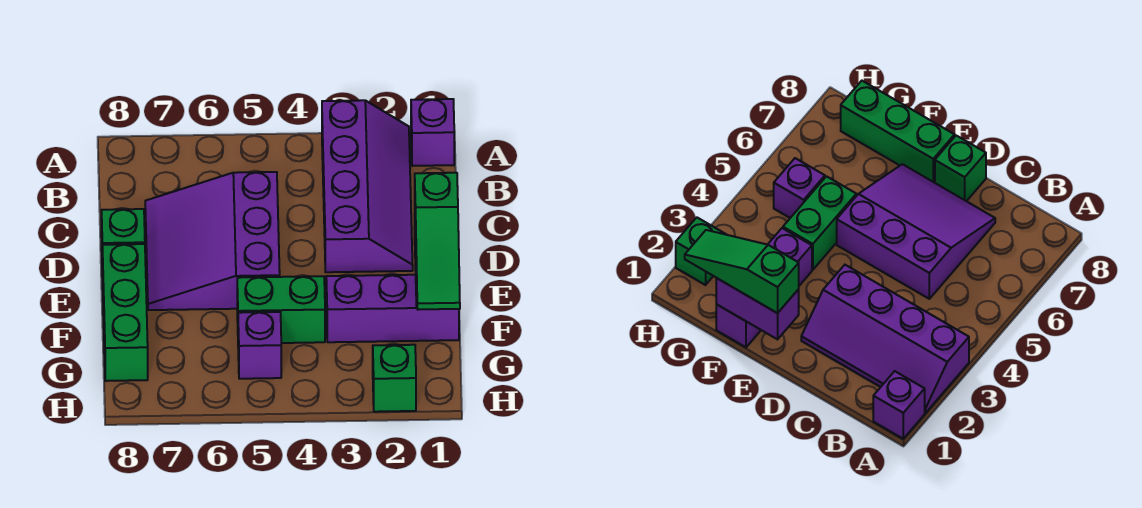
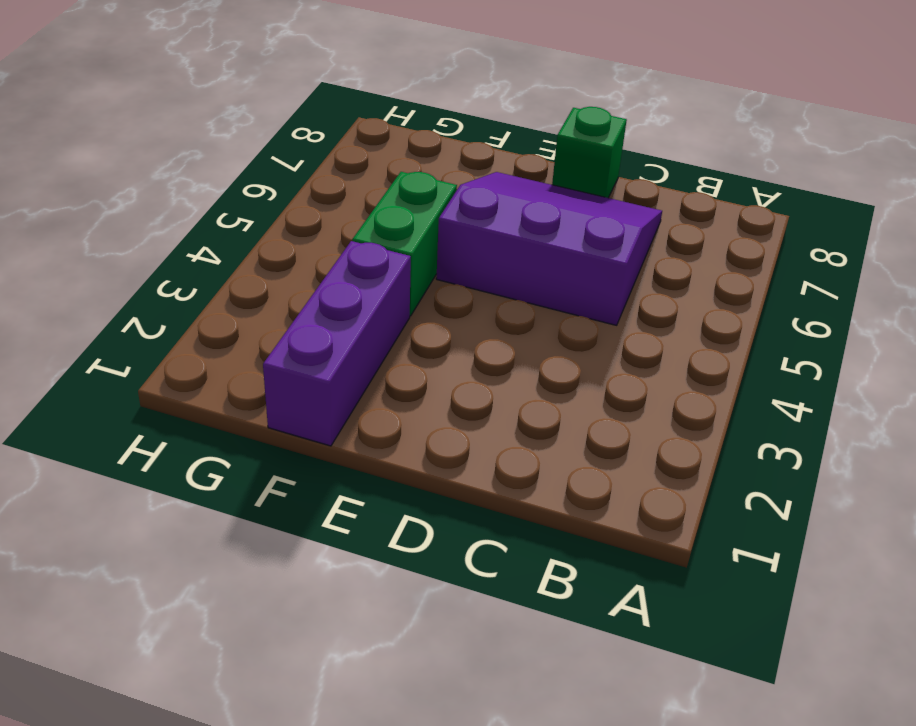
none -> purple brick A1 level 1
none -> purple slope A2:D3 level 1 top 3

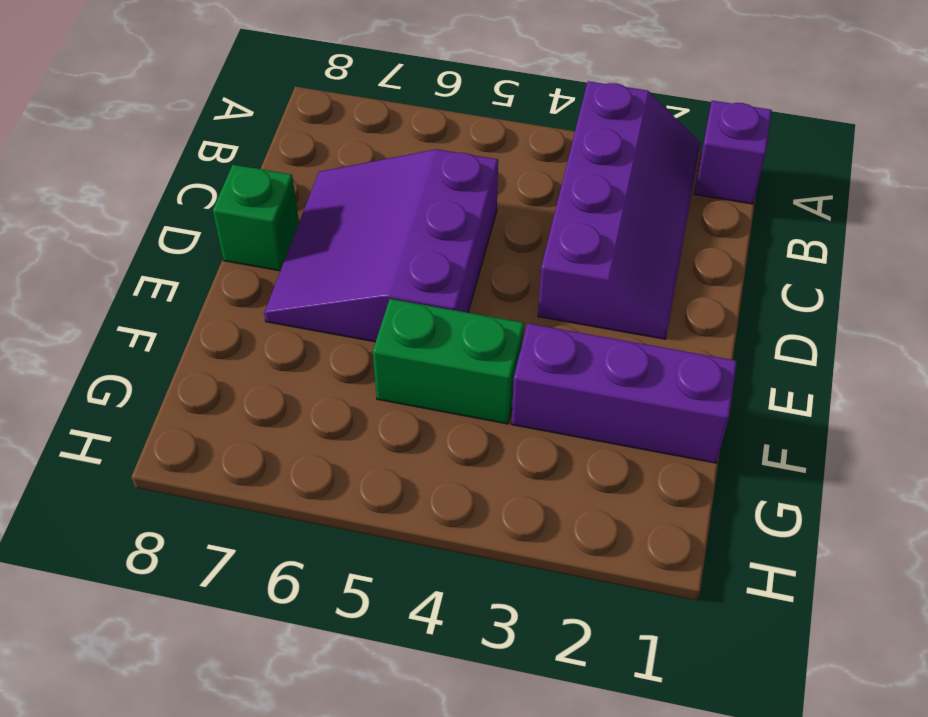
none -> green brick E8:G8 level 1
none -> purple brick G5 level 1

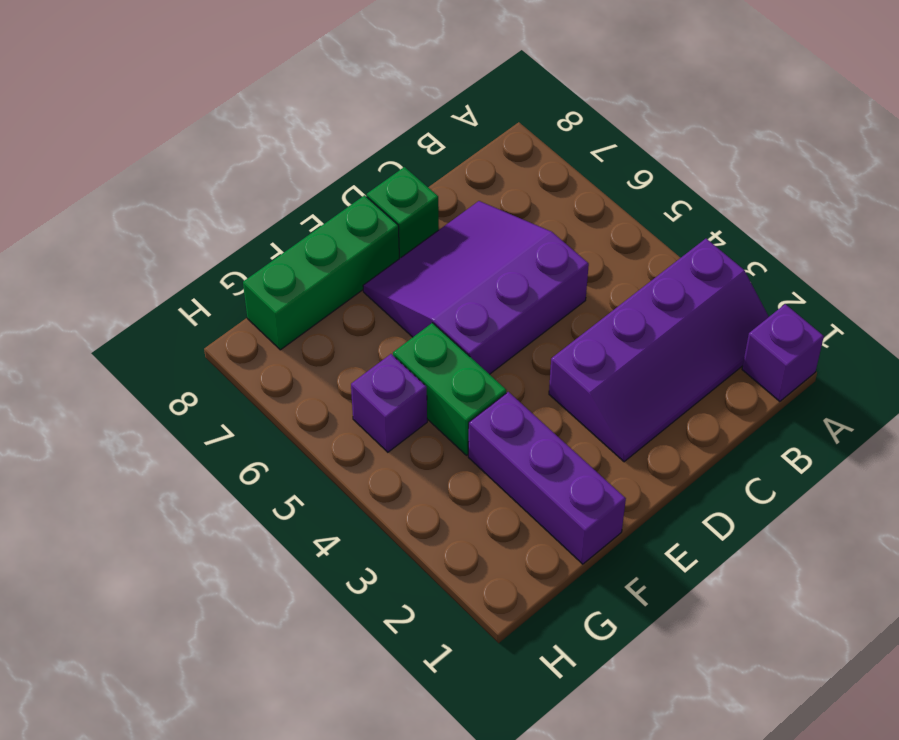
none -> green brick H2 level 1
none -> purple brick E1:F1 level 2

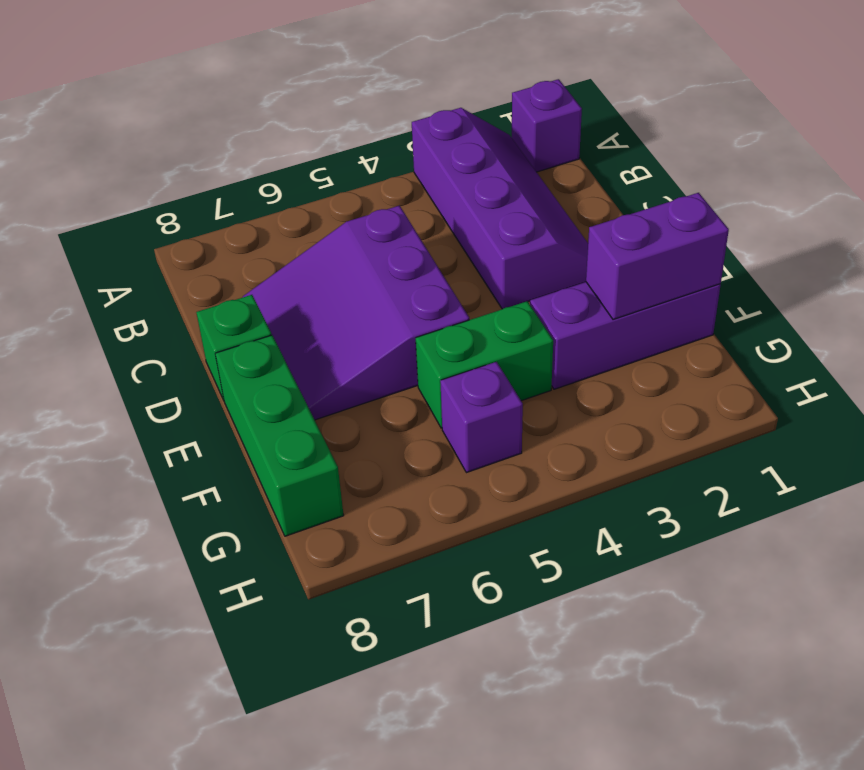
purple brick F1:F2 level 2 -> purple brick E1:F1 level 2
none -> green brick H2 level 1
none -> green slope E1:G1 level 3 top E

